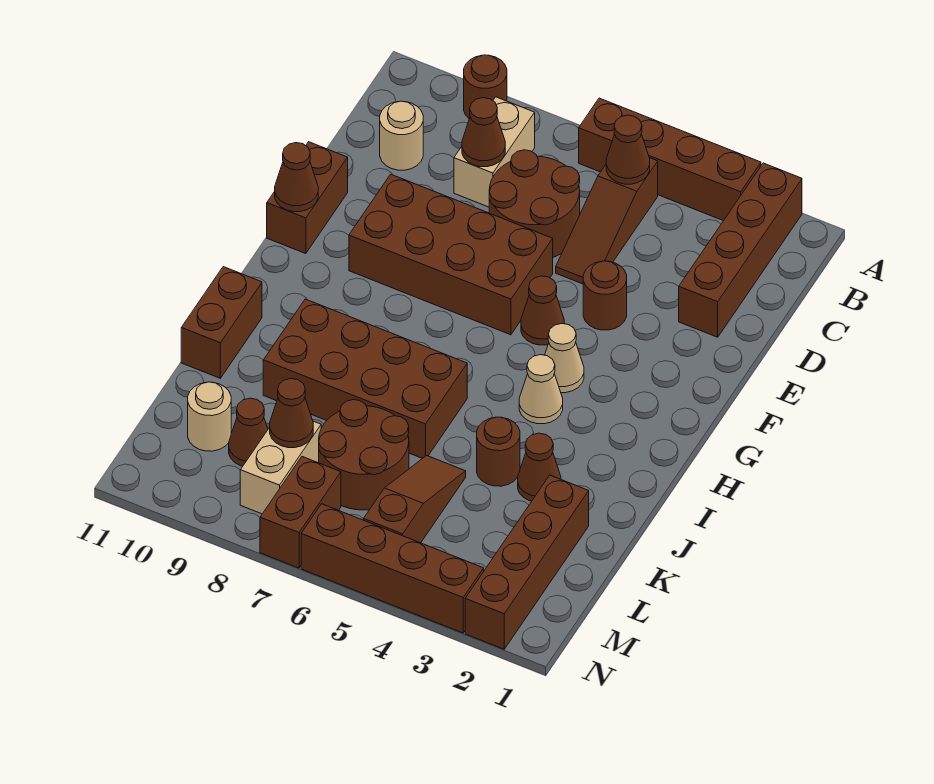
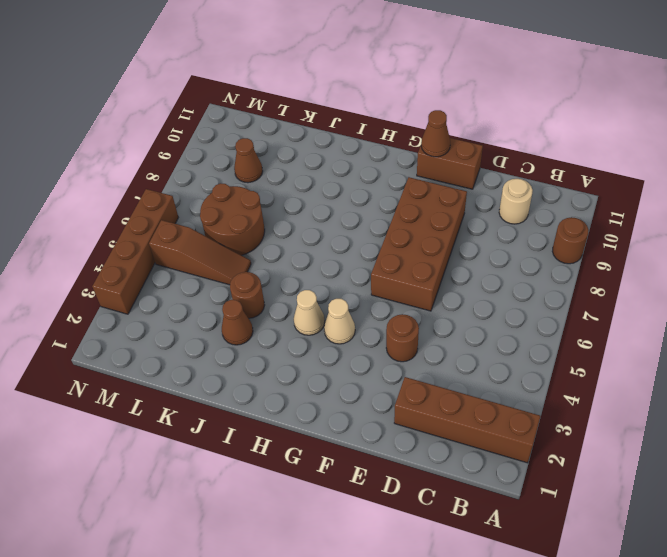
none -> brown brick A3:A6 level 1
none -> brown slope B5:D5 level 1 top B
none -> tan brick B8:C8 level 1

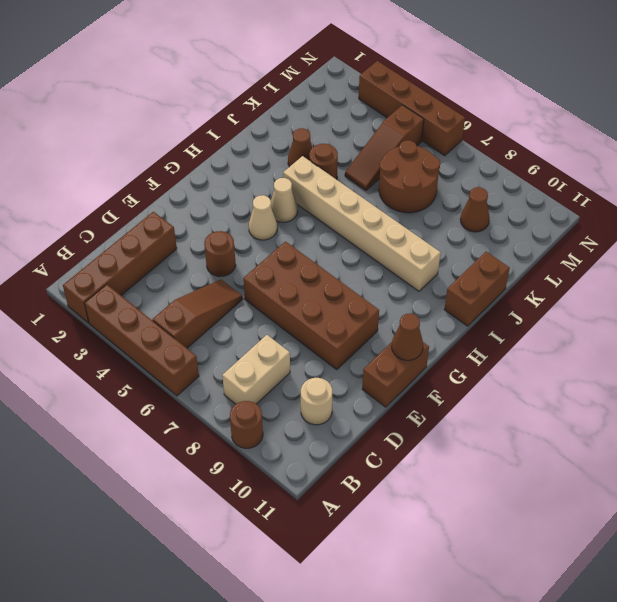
tan brick I4:I9 level 1 -> brown brick I6:J9 level 1
none -> brown round brick C6:D7 level 1
none -> brown cone F5 level 1
none -> brown brick K2:N2 level 1

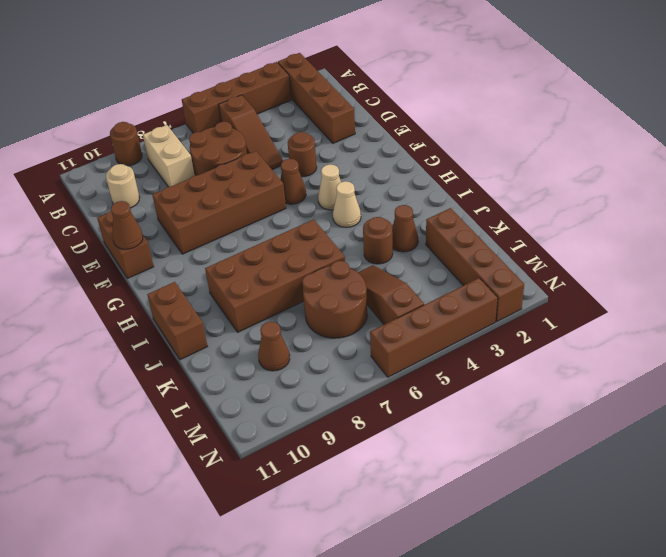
none -> tan brick L8:M8 level 1
none -> tan round brick L10 level 1
none -> brown brick M7:N7 level 1

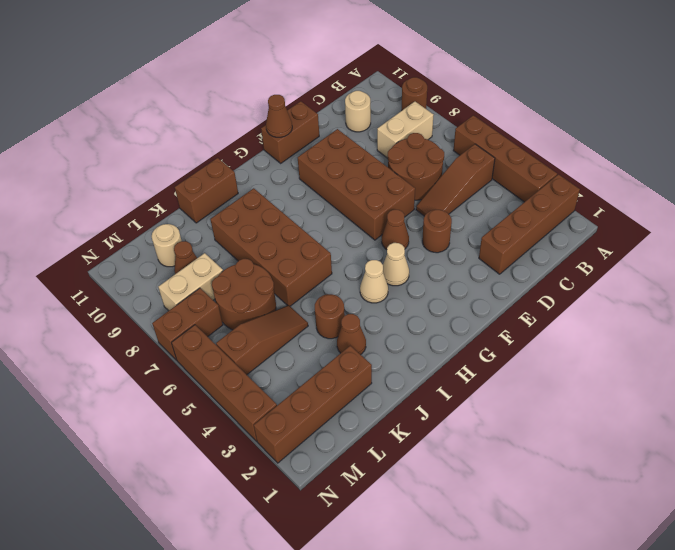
none -> brown cone B5 level 2
none -> brown cone C8 level 2
none -> brown cone L8 level 2

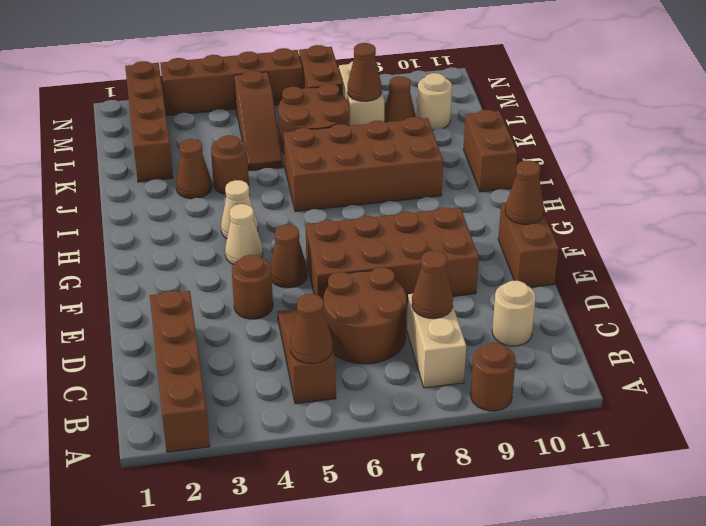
none -> brown brick A3:A6 level 1

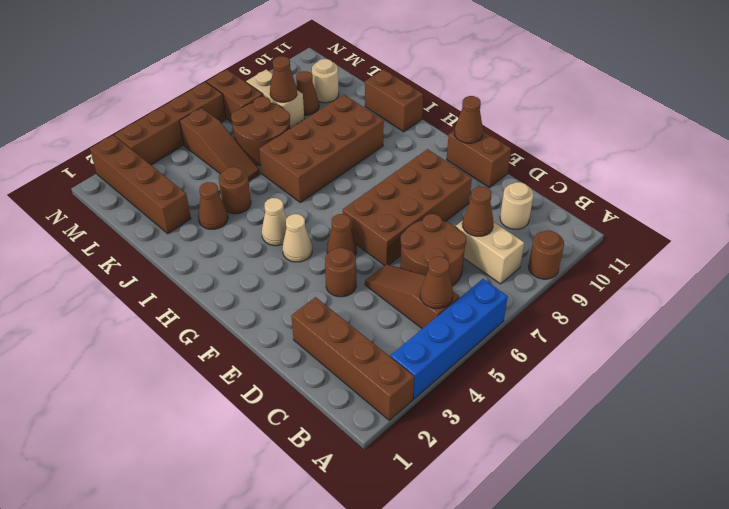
blue brick A3:A6 level 1 -> brown brick A3:A6 level 1

